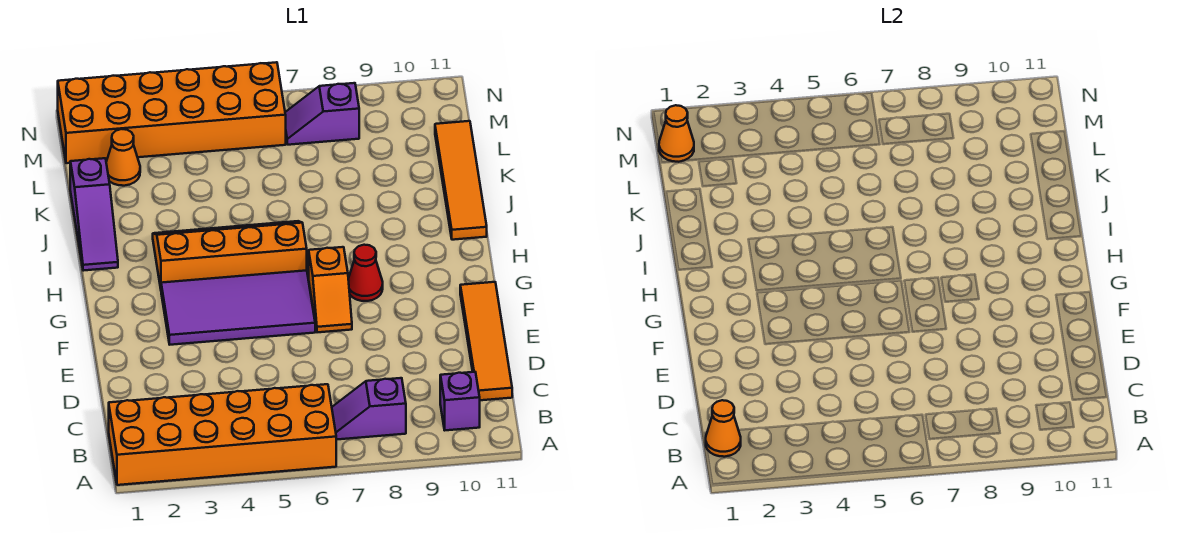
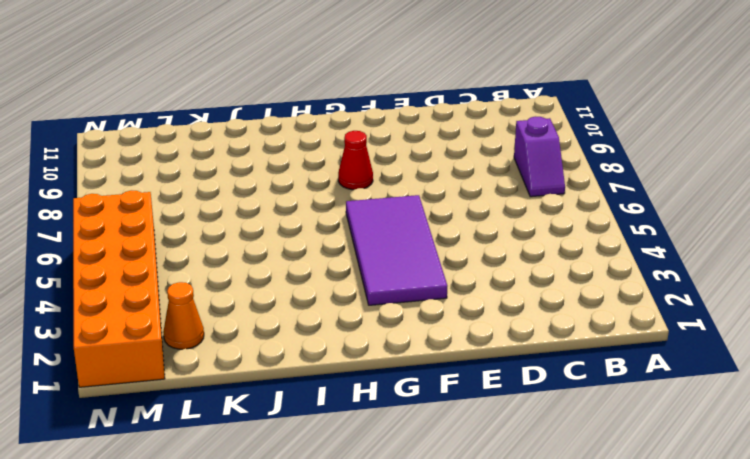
none -> orange brick A1:B6 level 1
none -> purple brick B10 level 1
none -> orange tile C11:F11 level 1

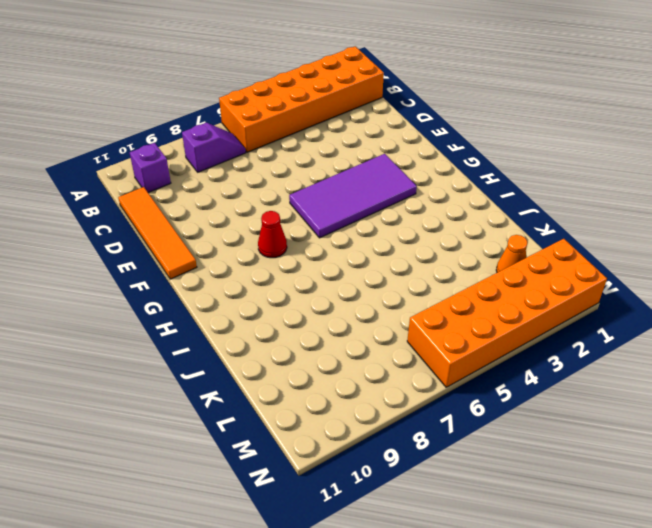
none -> orange slope F7:G7 level 1 top G
none -> orange slope H3:I6 level 1 top H
none -> purple slope I1:K1 level 1 top K

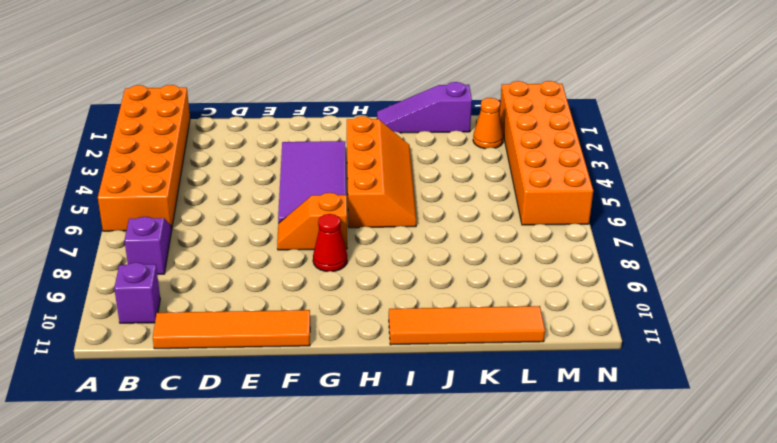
none -> purple slope M7:M8 level 1 top 8
none -> orange cone B1 level 2
none -> orange cone M1 level 2

